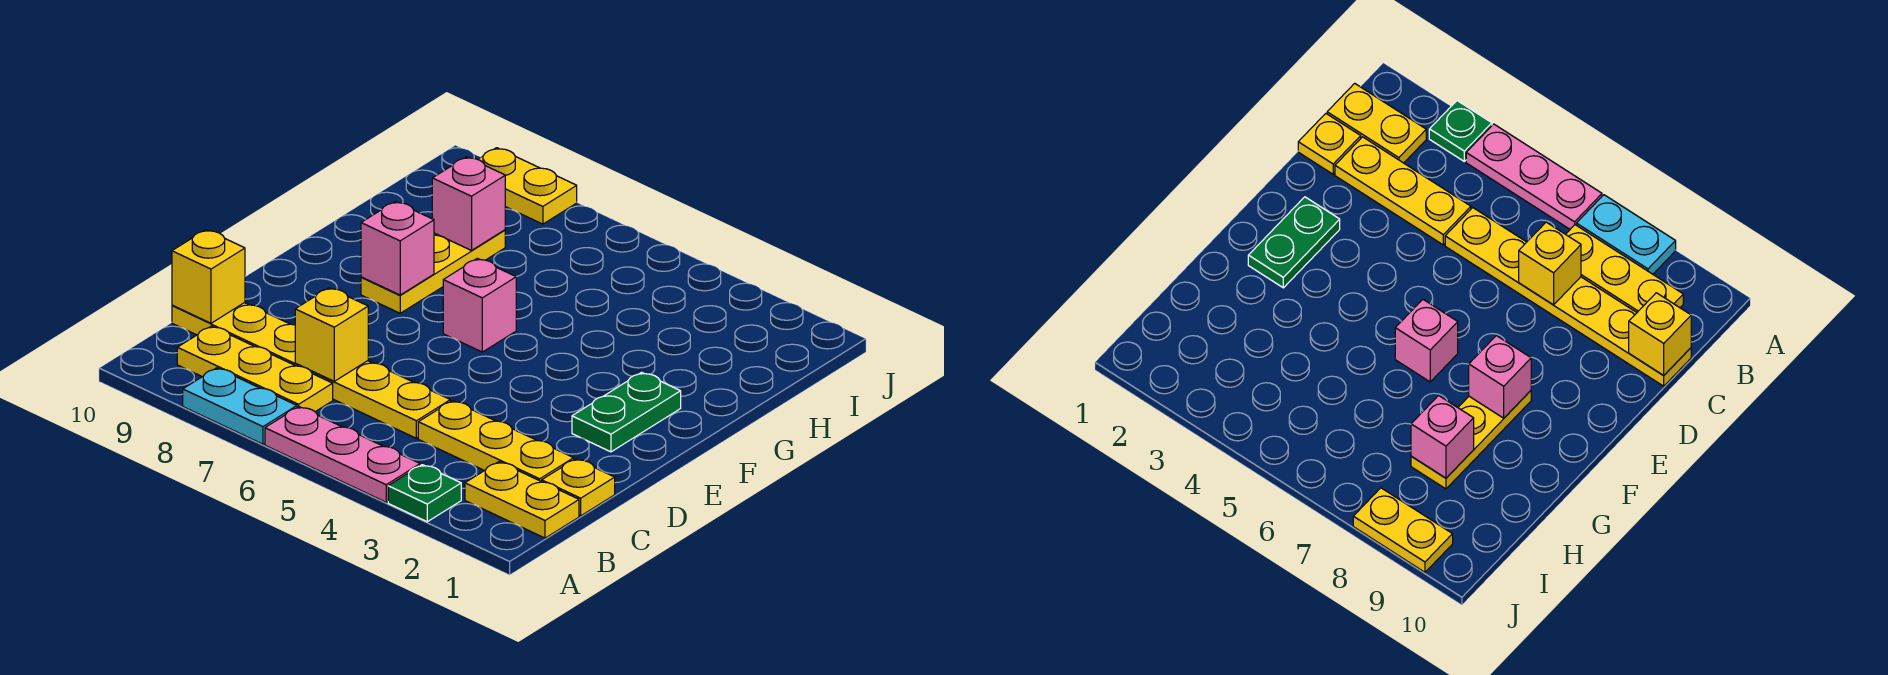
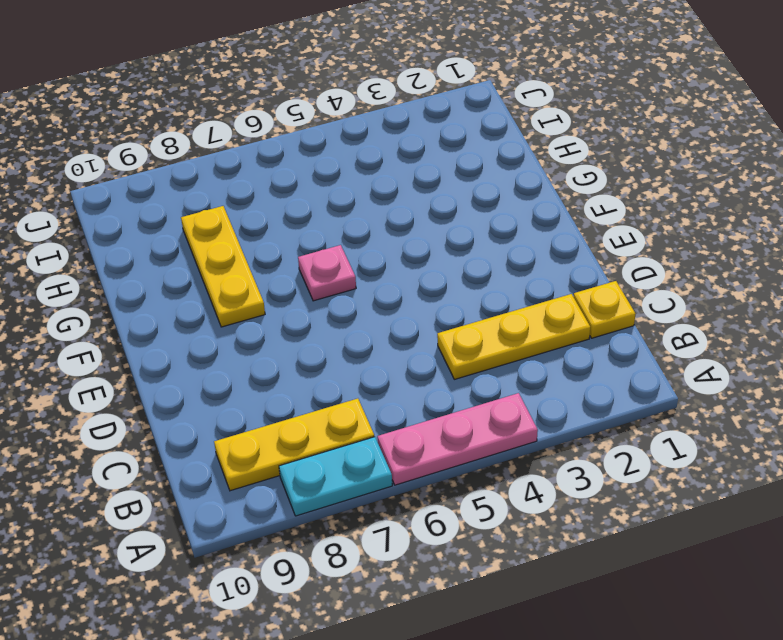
pink plate F6 level 1 -> pink brick F6 level 1
none -> green plate A3 level 1
none -> yellow plate B1:B2 level 1
none -> yellow plate C5:C10 level 1

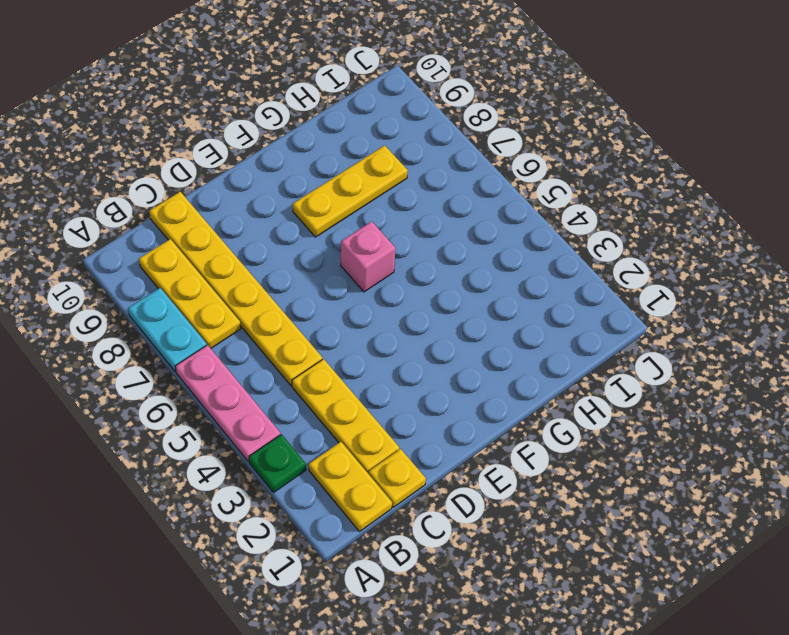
none -> green plate E2:F2 level 1
none -> yellow plate J8:J9 level 1
none -> yellow brick C7 level 2

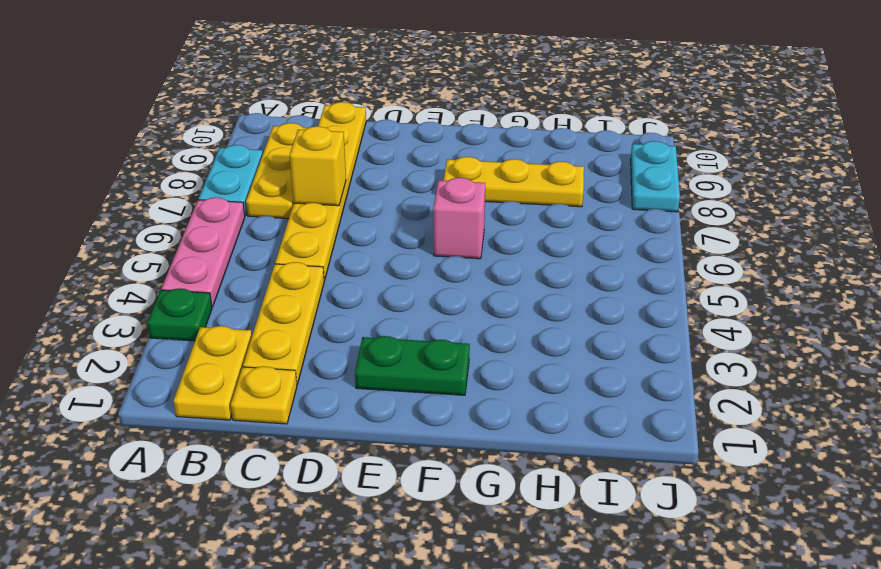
cyan plate J8:J9 level 1 -> yellow plate J8:J9 level 1
none -> yellow brick C10 level 2
none -> pink brick F8 level 2
none -> pink brick H8 level 2

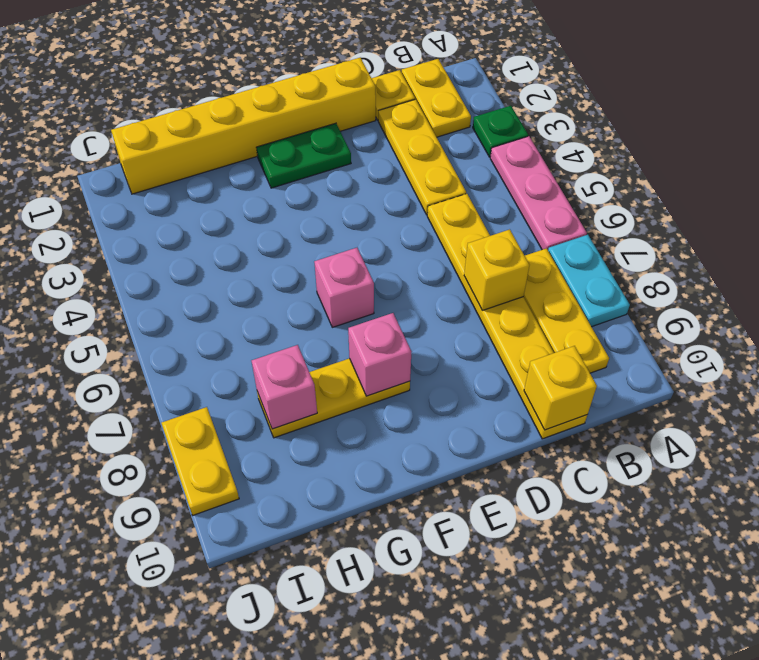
yellow brick D1:I1 level 1 -> none

